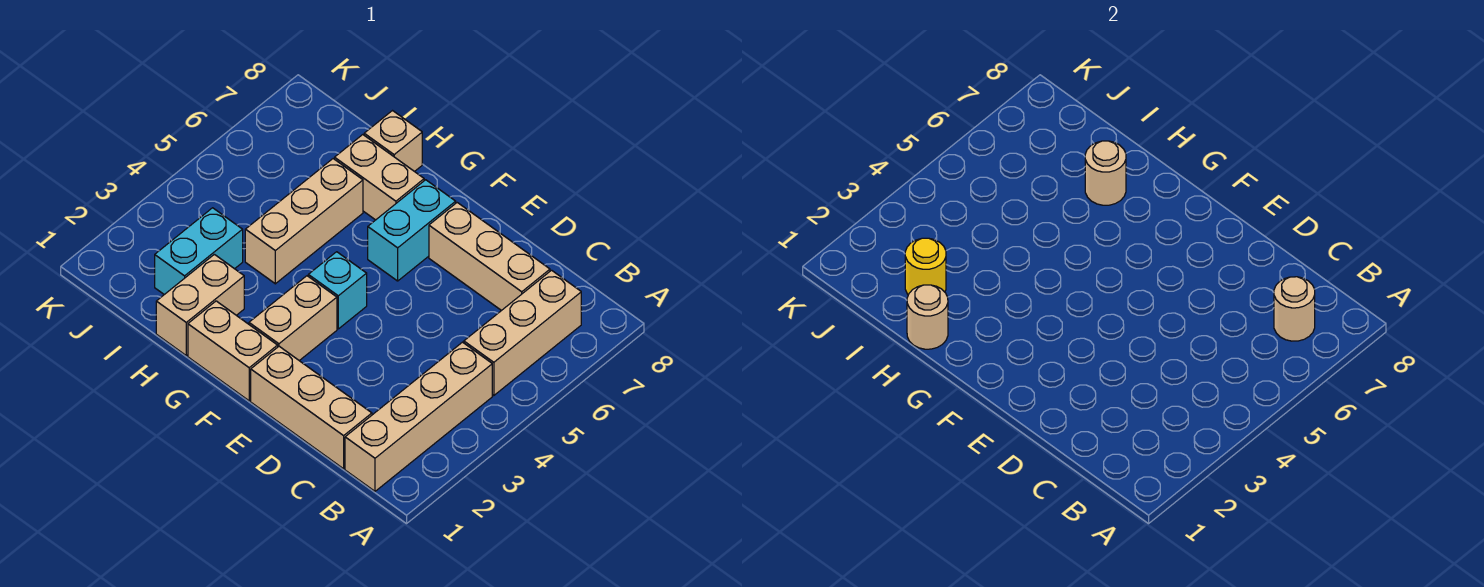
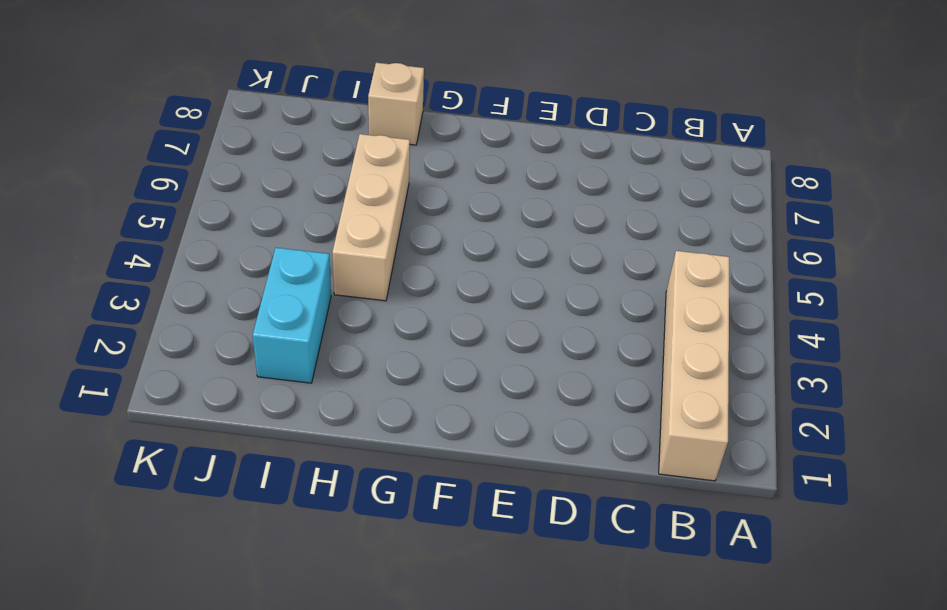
none -> tan brick B5:B7 level 1
none -> tan brick C1:E1 level 1
none -> tan brick C7:E7 level 1

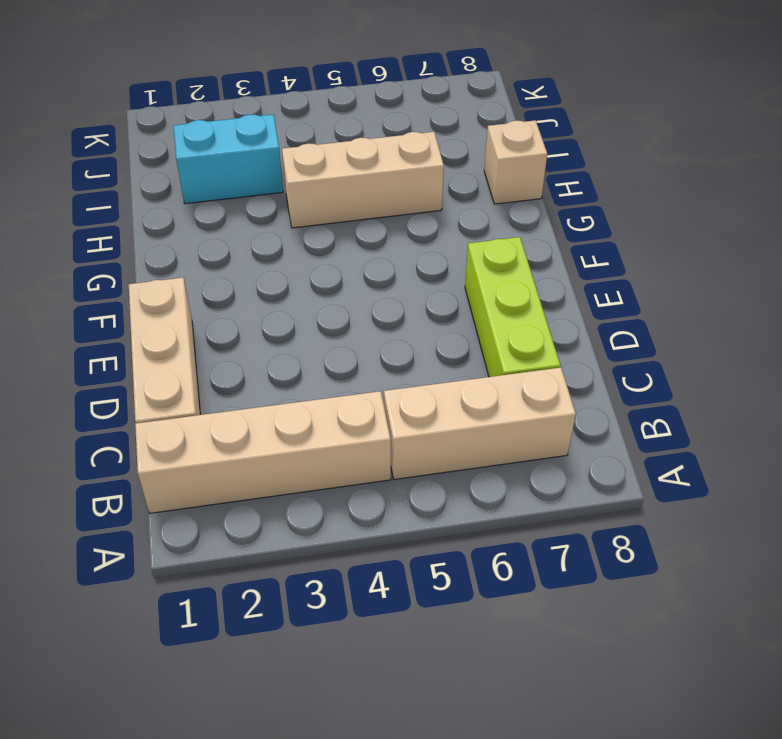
lime brick C7:E7 level 1 -> tan brick C7:E7 level 1
none -> tan brick F1:G1 level 1
none -> tan brick F2:F3 level 1
none -> cyan brick F4 level 1

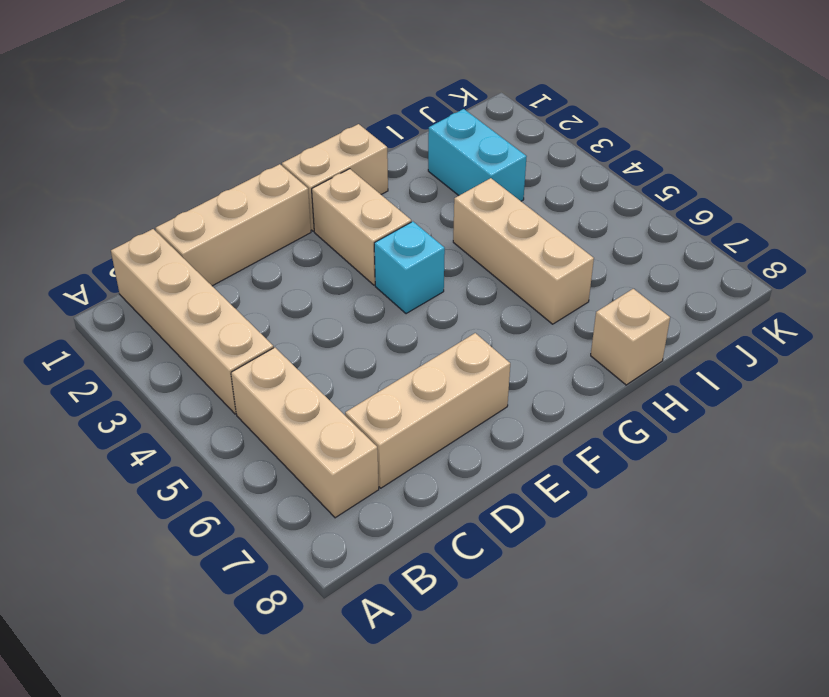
none -> cyan brick F6:F7 level 1
none -> tan brick G7:H7 level 1
none -> tan brick H1:H2 level 1

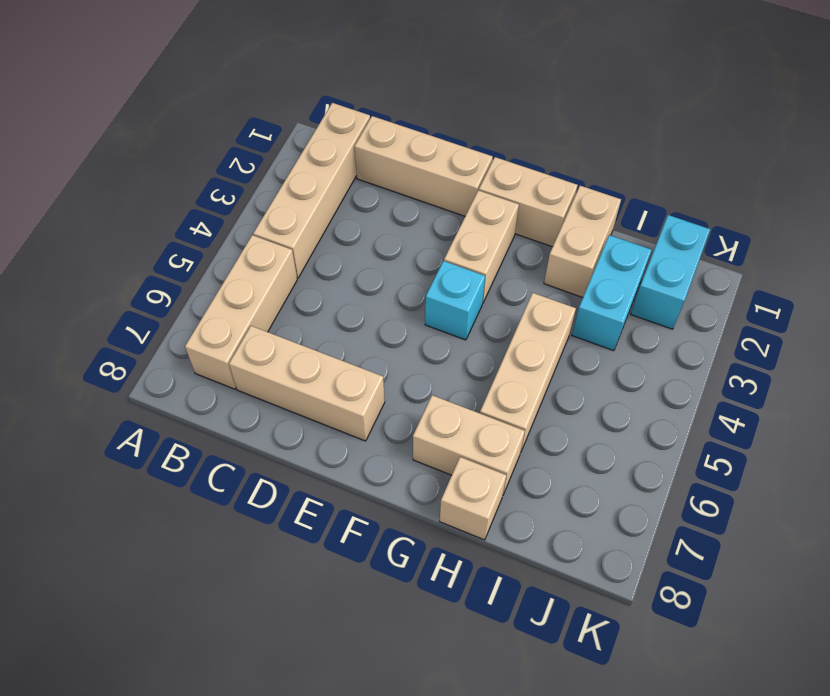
cyan brick J1:J2 level 1 -> cyan brick F6:F7 level 1
none -> tan round brick B7 level 2
none -> tan round brick H1 level 2
none -> tan round brick H7 level 2

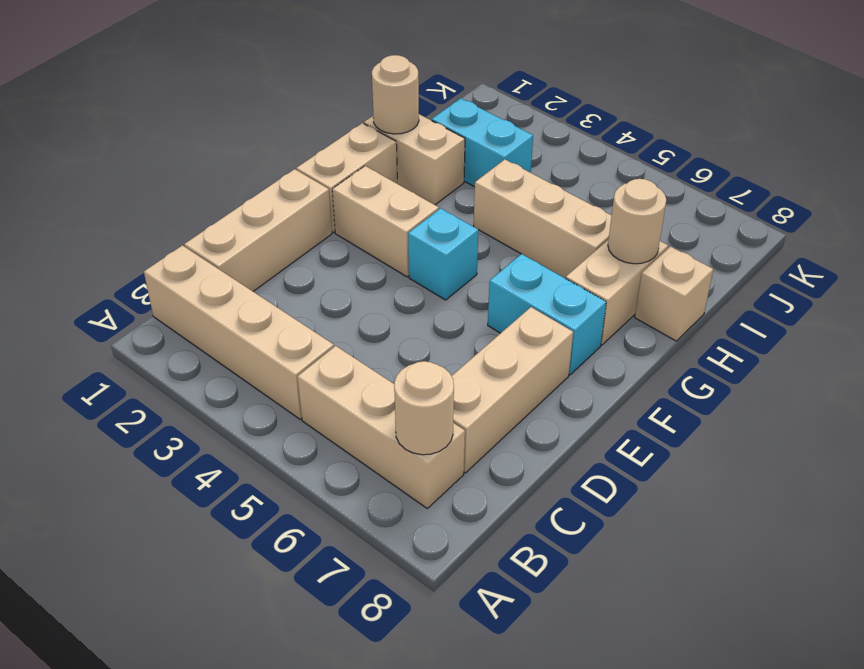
none -> yellow round brick I2 level 2

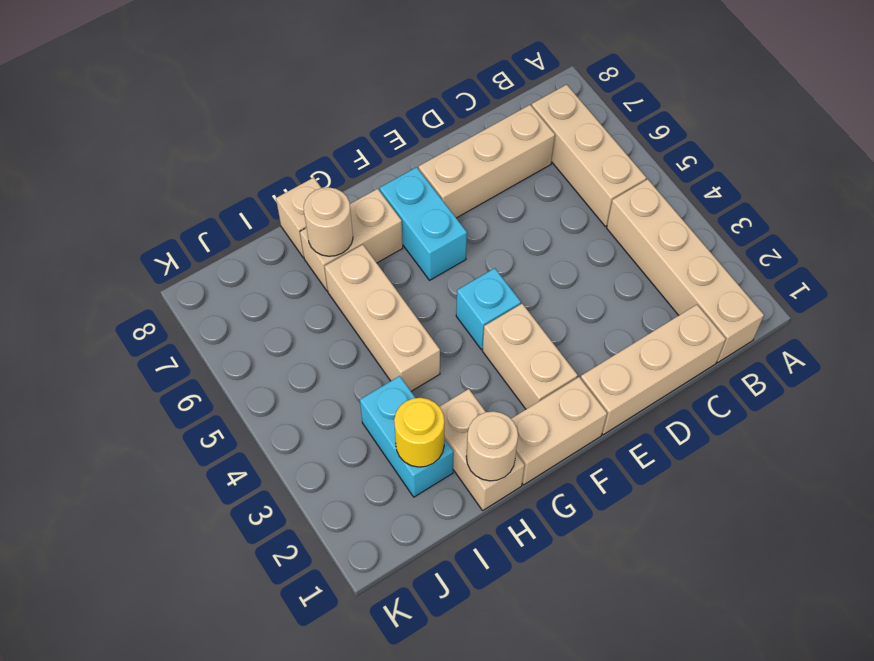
none -> tan round brick B7 level 2

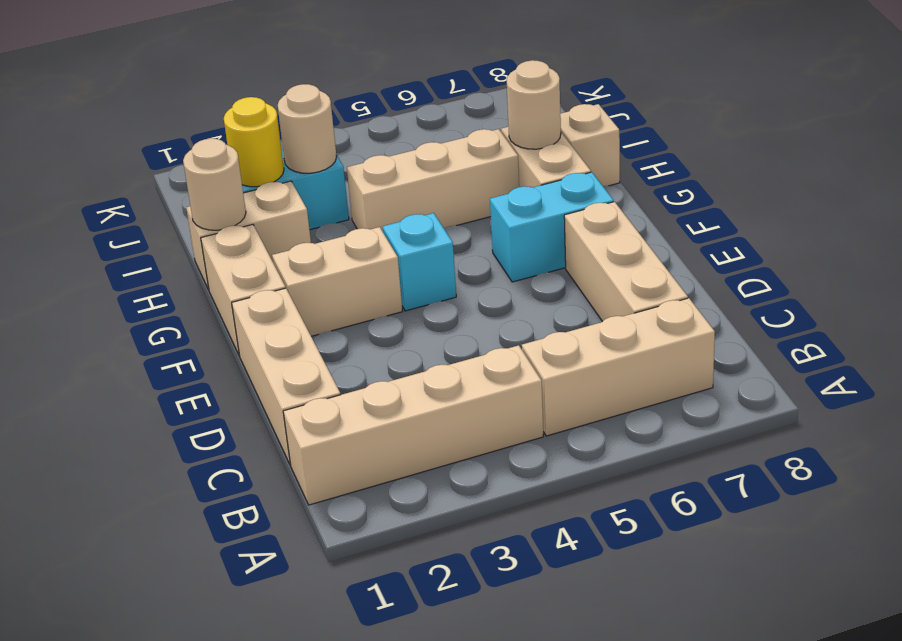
tan round brick I3 level 2 -> tan round brick B7 level 2

